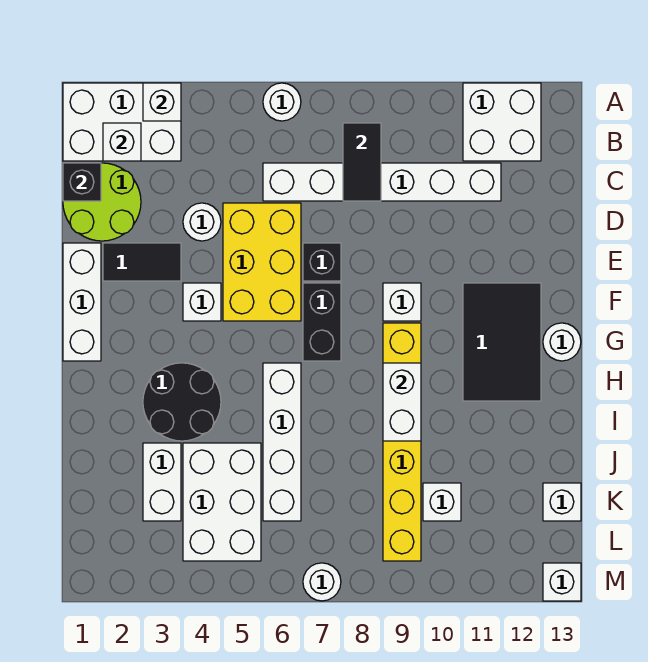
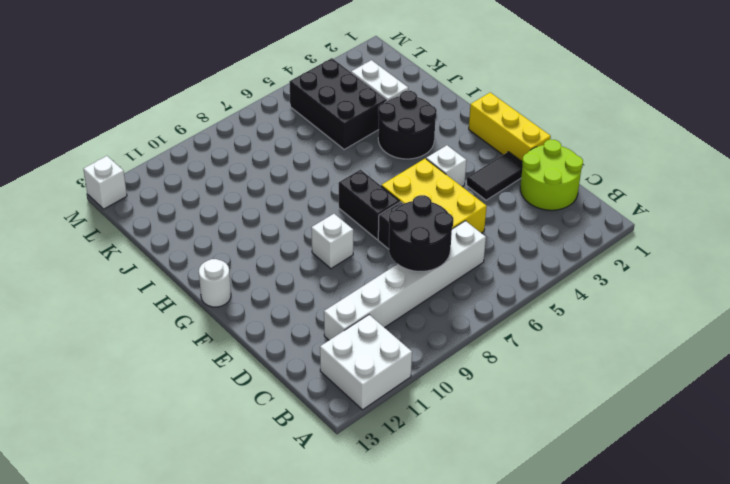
black round brick C7:D8 level 2 -> black tile B8:C8 level 2
yellow brick E1:G1 level 1 -> white brick E1:G1 level 1
black brick J4:L5 level 1 -> white brick J4:L5 level 1
none -> white brick A1:B3 level 1
none -> white round brick A6 level 1
none -> white round brick D4 level 1

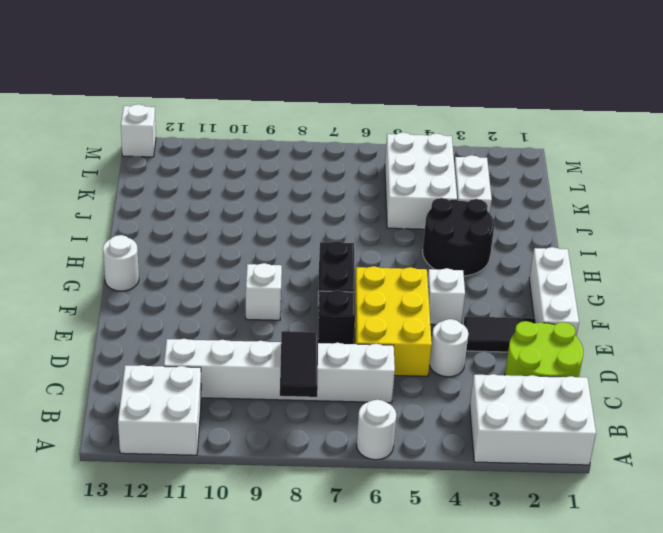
none -> black tile F11:H12 level 1
none -> yellow brick G9:L9 level 1
none -> white brick H6:K6 level 1

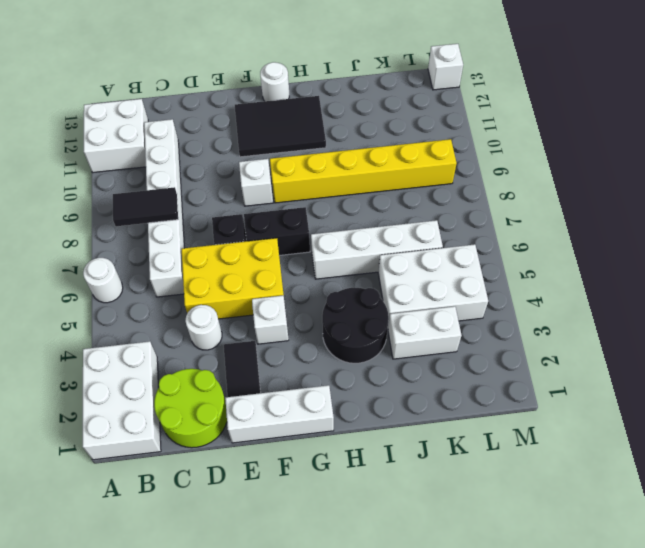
none -> white brick K10 level 1
none -> white brick K13 level 1
none -> white round brick M7 level 1

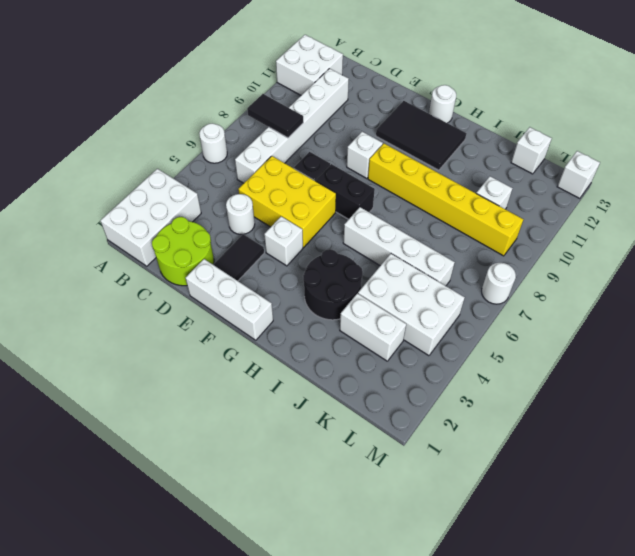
none -> white brick A3 level 2
none -> white brick B2 level 2
none -> black brick C1 level 2

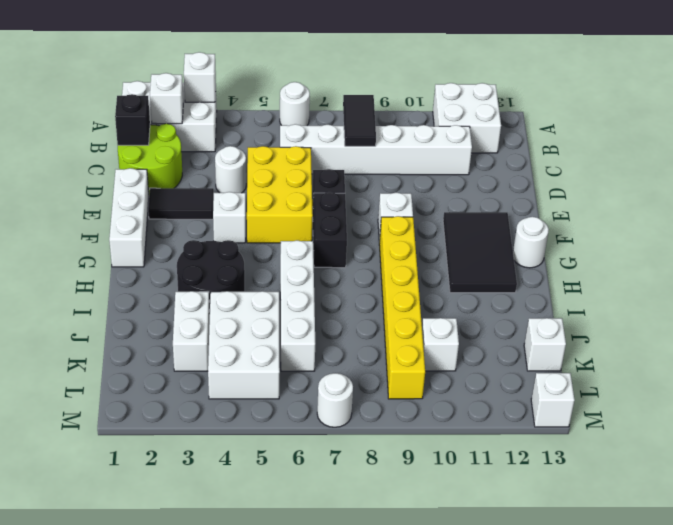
none -> white brick H9:I9 level 2

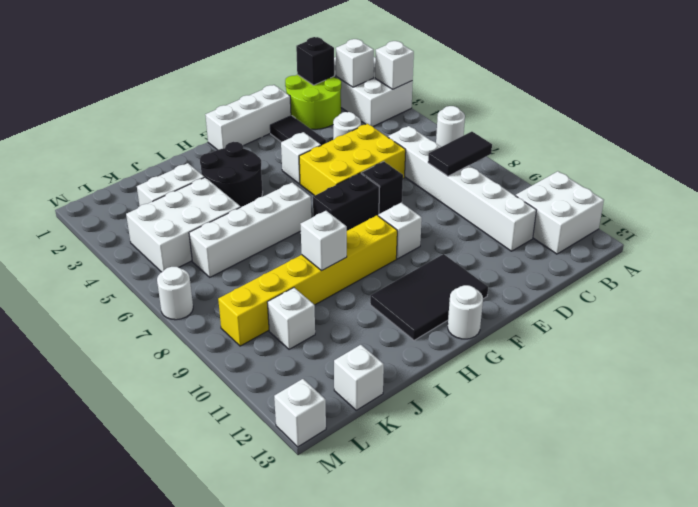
white brick I9 level 2 -> white brick H9:I9 level 2

